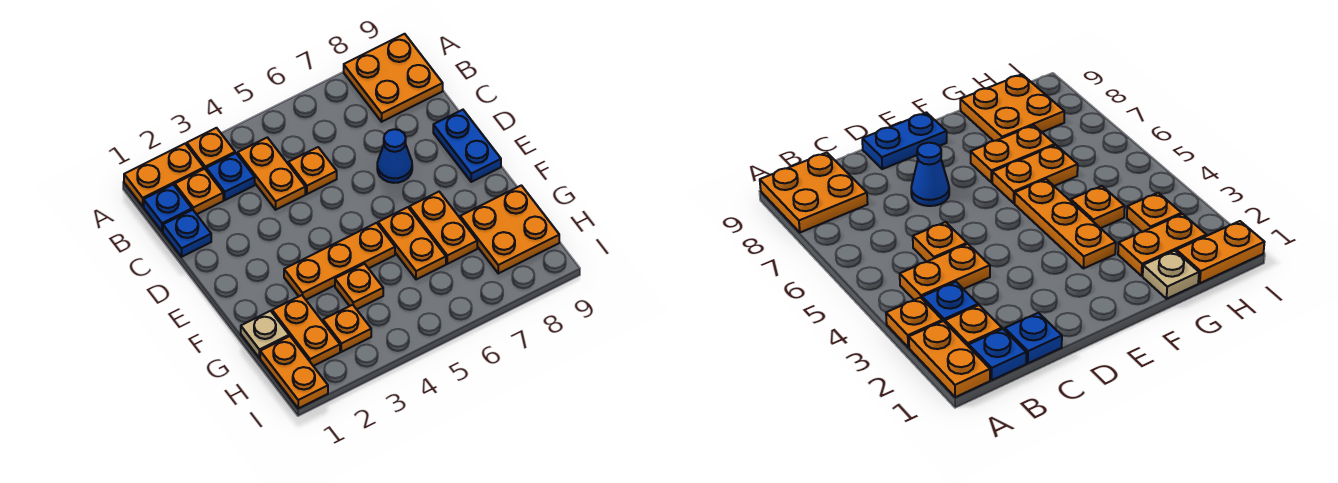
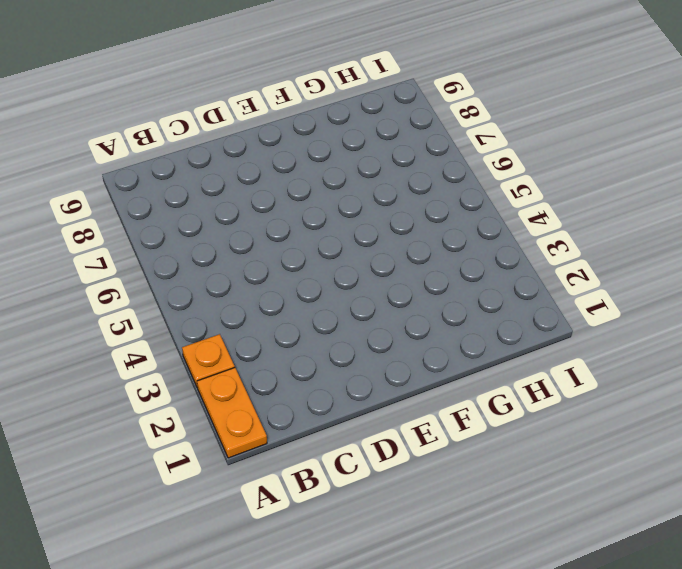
none -> orange plate A8:B9 level 1
none -> blue plate B1 level 1
none -> orange plate B2 level 1

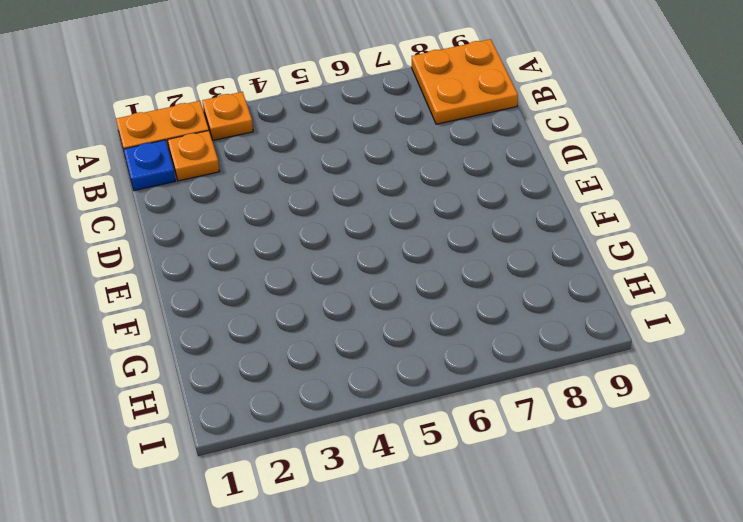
none -> blue plate B3 level 1
none -> orange plate B4:C4 level 1
none -> blue plate C1 level 1

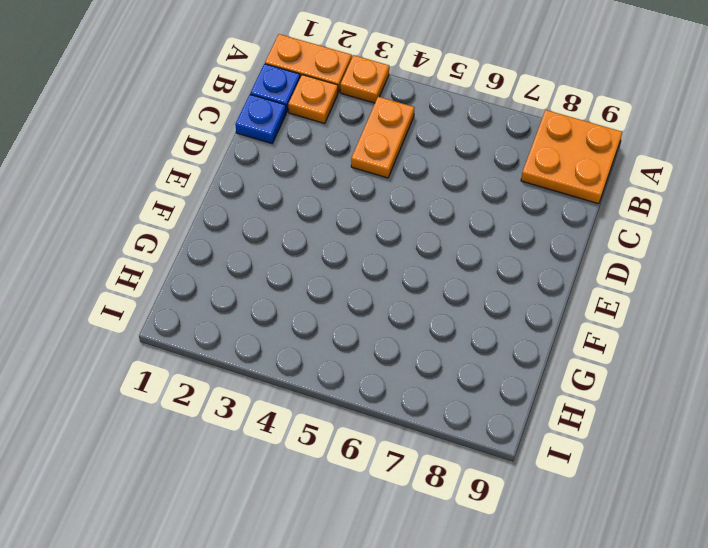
none -> blue plate B3 level 1
none -> orange plate C5 level 1
none -> blue cone D7 level 1

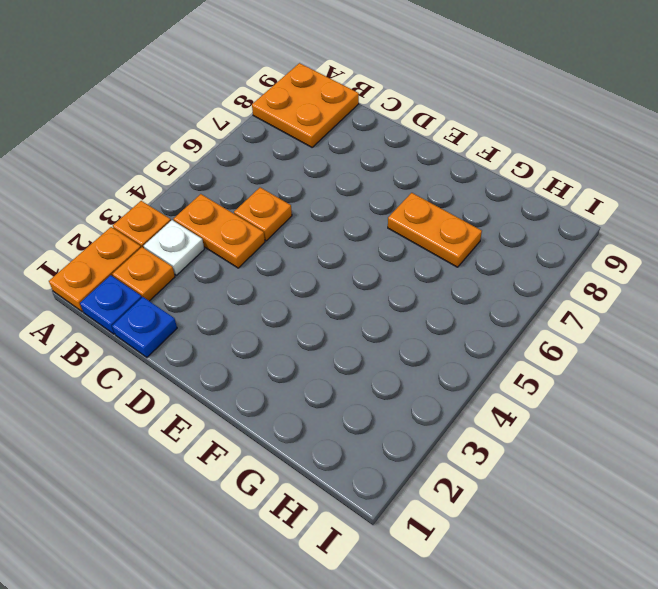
white plate B3 level 1 -> blue plate B3 level 1
none -> blue cone D7 level 1
none -> blue plate D9:E9 level 1
none -> orange plate F3:F5 level 1

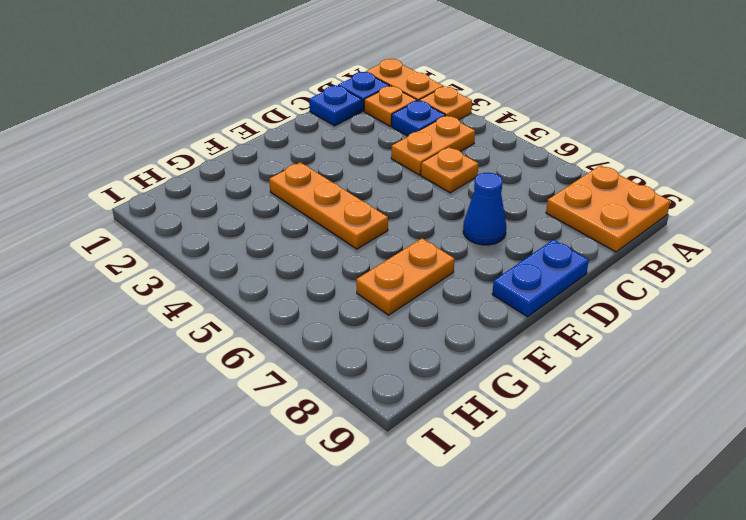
none -> orange plate F6:G6 level 1
none -> tan plate G1 level 1
none -> orange plate G2:H2 level 1

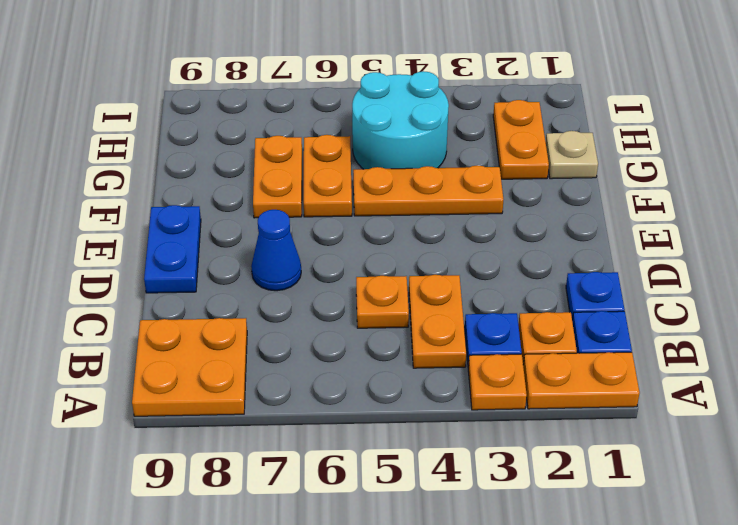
cyan round brick G4:H5 level 1 -> orange plate G4 level 1
none -> orange plate G8:H9 level 1
none -> orange plate H1:I1 level 1
none -> orange plate H3 level 1

